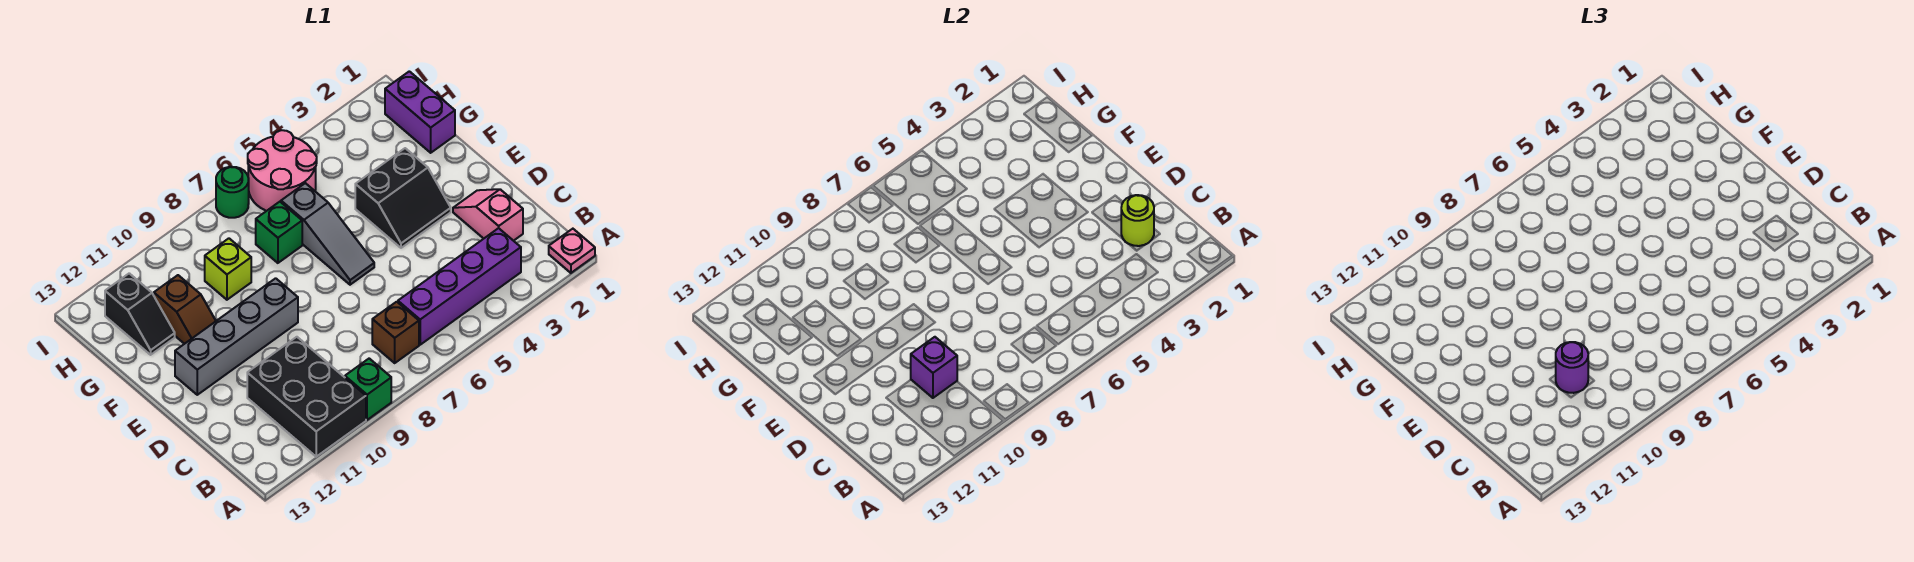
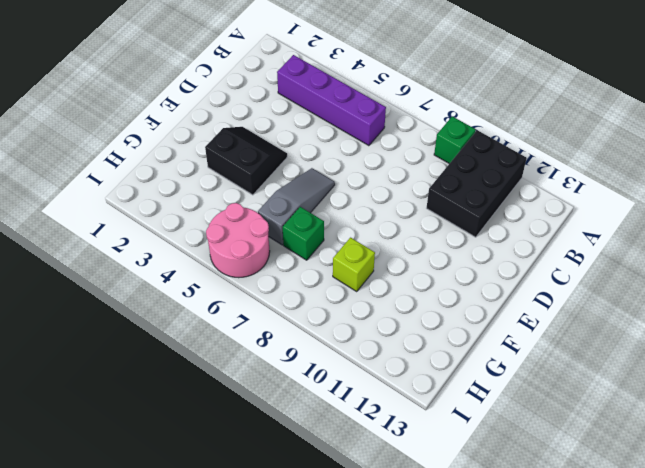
none -> pink plate A1 level 1
none -> brown brick B7 level 1
none -> pink slope C2:D2 level 1 top C

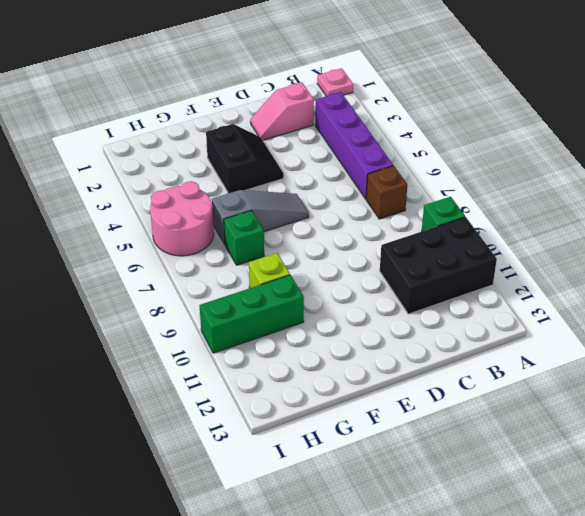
green brick G10:I10 level 1 -> none
none -> grey brick E9:E12 level 1
none -> brown slope F11:G11 level 1 top G
none -> purple brick G1:H1 level 1

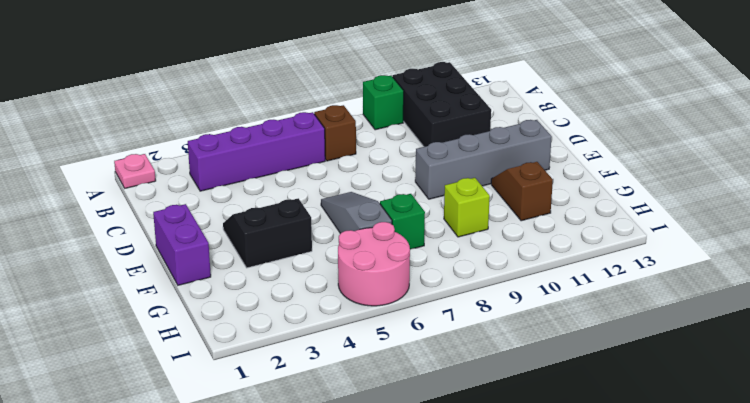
purple brick E1:F1 level 1 -> purple brick G1:H1 level 1
none -> pink slope C2:D2 level 1 top C
none -> black slope G12:H12 level 1 top H
none -> green round brick I7 level 1

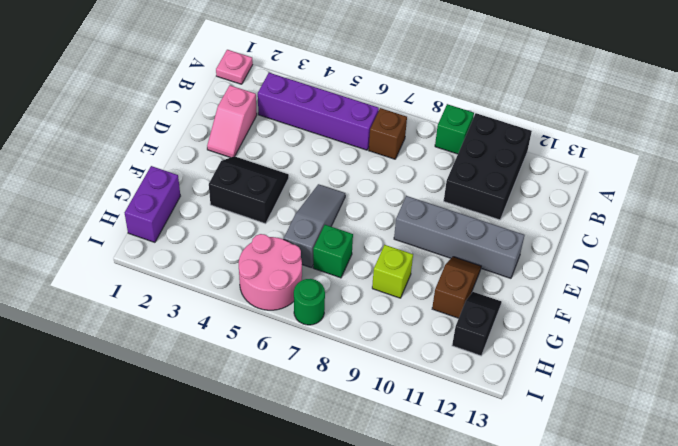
none -> lime round brick C2 level 2
none -> purple brick C10 level 2
none -> purple round brick C10 level 3

